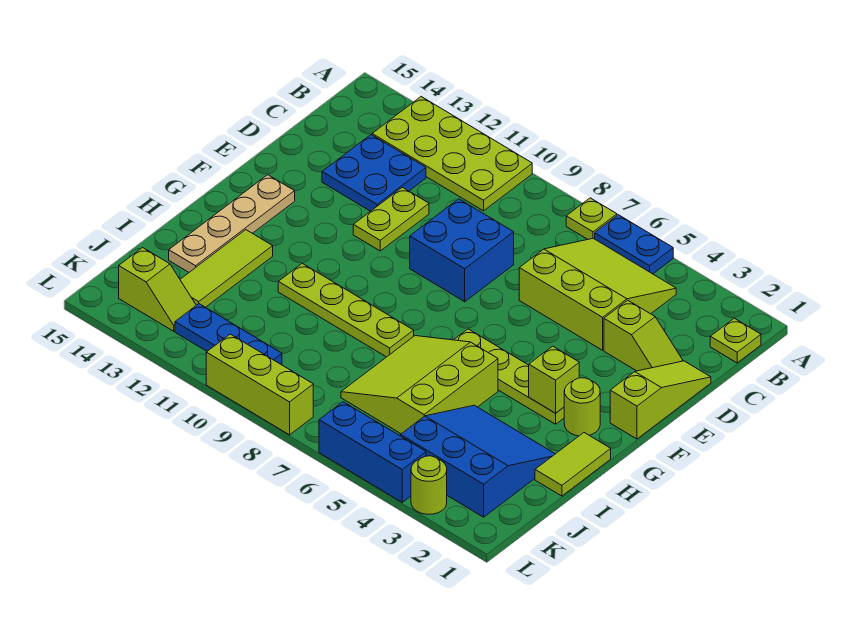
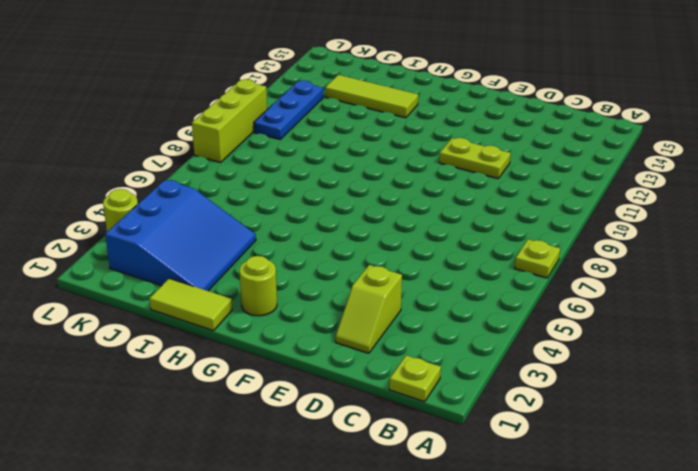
none -> blue plate A5:A6 level 1
none -> lime plate A10:B13 level 1
none -> lime slope B4:D6 level 1 top D

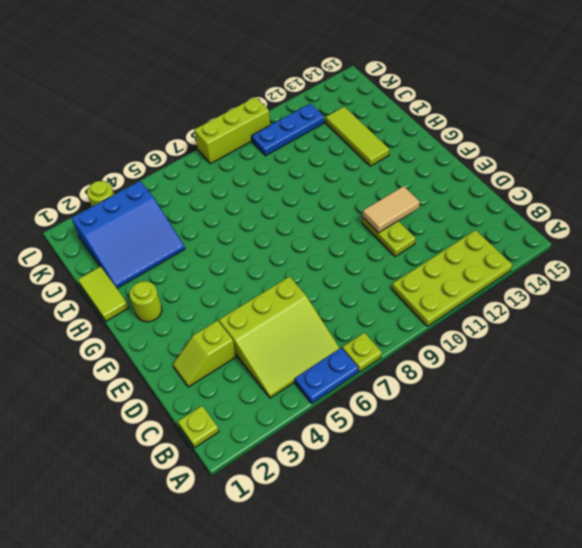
tan tile E11:E12 level 2 -> none
none -> blue plate C12:D13 level 1
none -> lime slope D1:F1 level 1 top F
none -> blue brick D8:E9 level 1

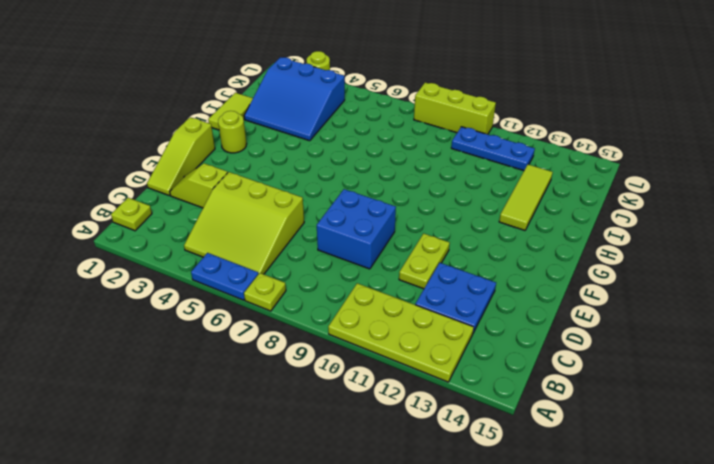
none -> tan plate F14:I14 level 1
none -> lime plate G3:G6 level 1
none -> lime slope H5:J7 level 1 top 5

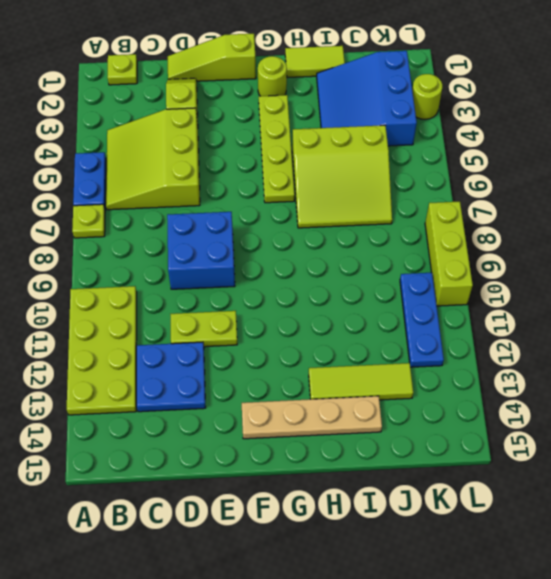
none -> lime plate H8:H11 level 1
none -> lime slope K13:K14 level 1 top 14
none -> blue brick L4:L6 level 1

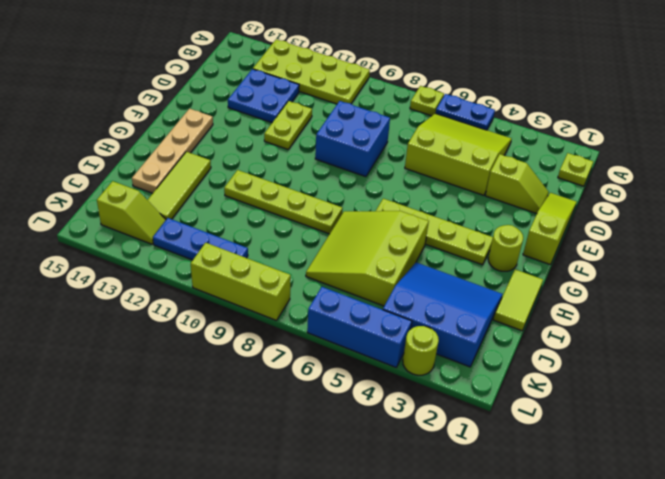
none -> lime brick G3 level 2

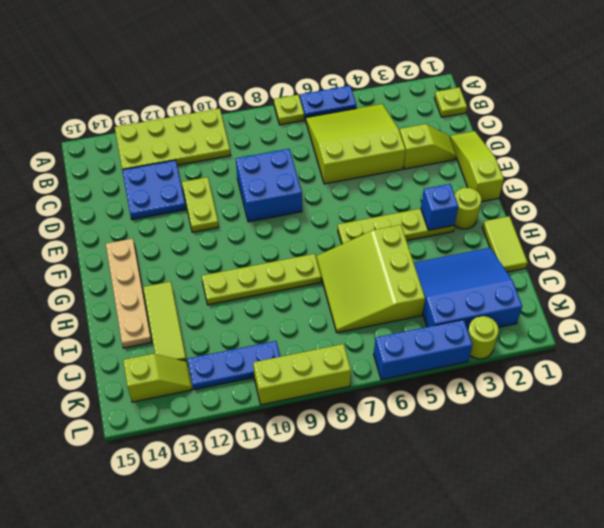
blue brick G3 level 2 -> lime brick G3 level 2

